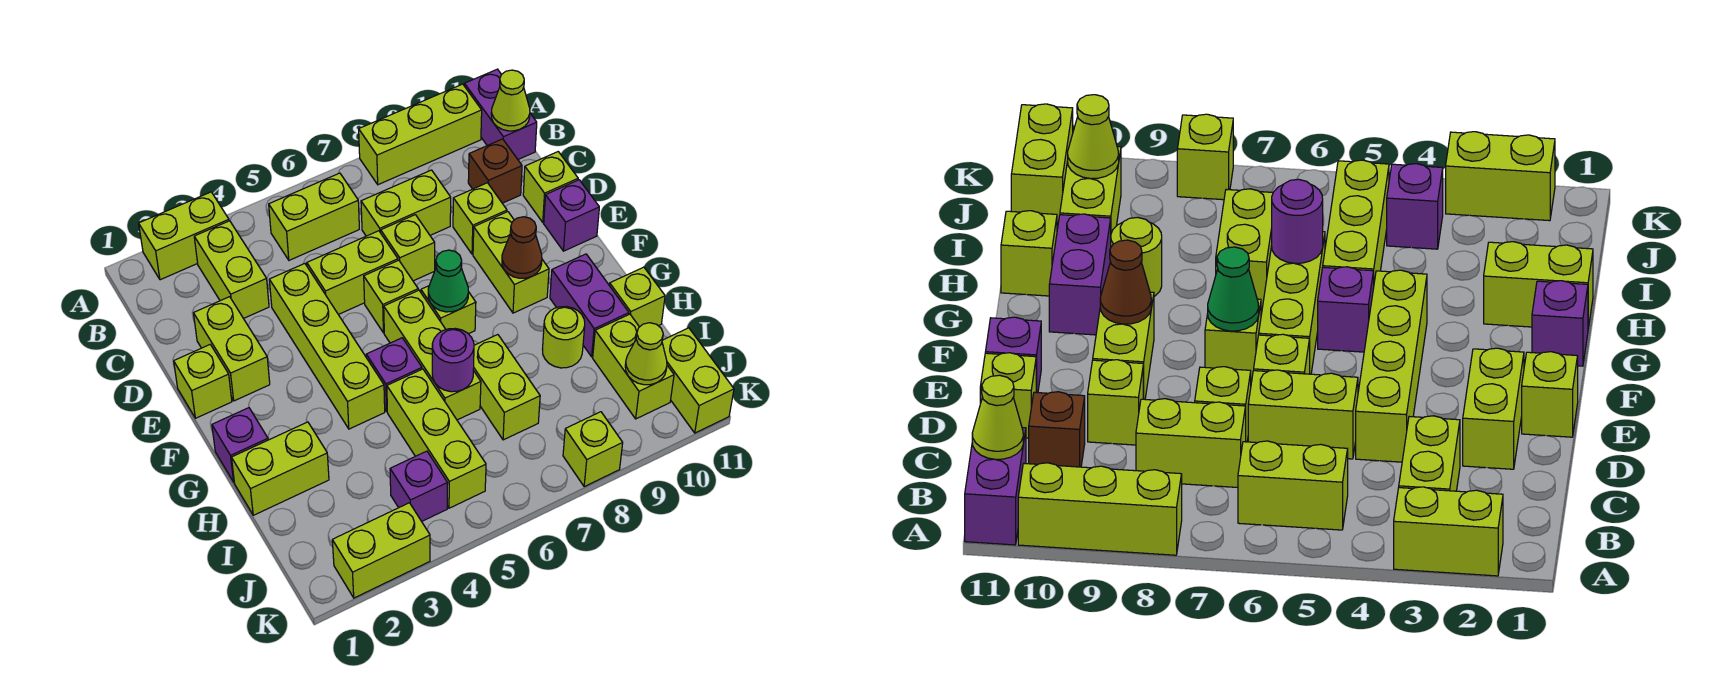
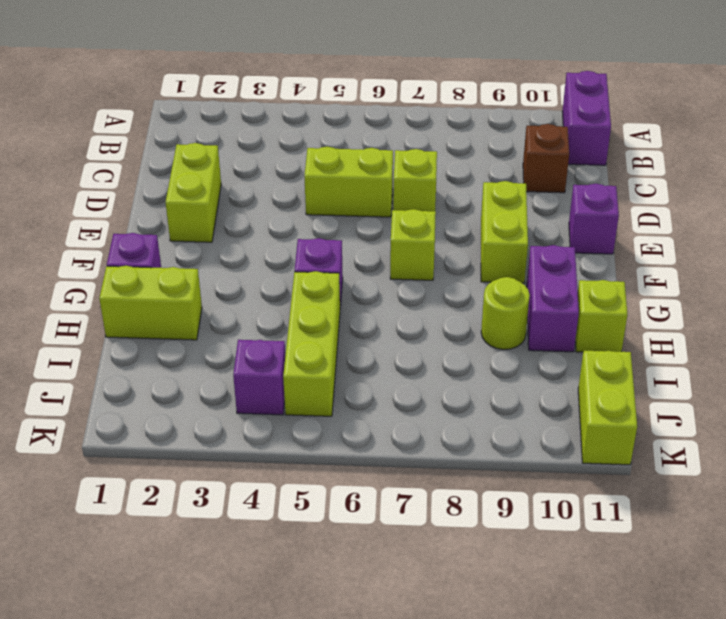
none -> lime brick A2:A3 level 1
none -> lime brick A8:A10 level 1
none -> lime brick B3:C3 level 1
none -> lime brick B5:B6 level 1

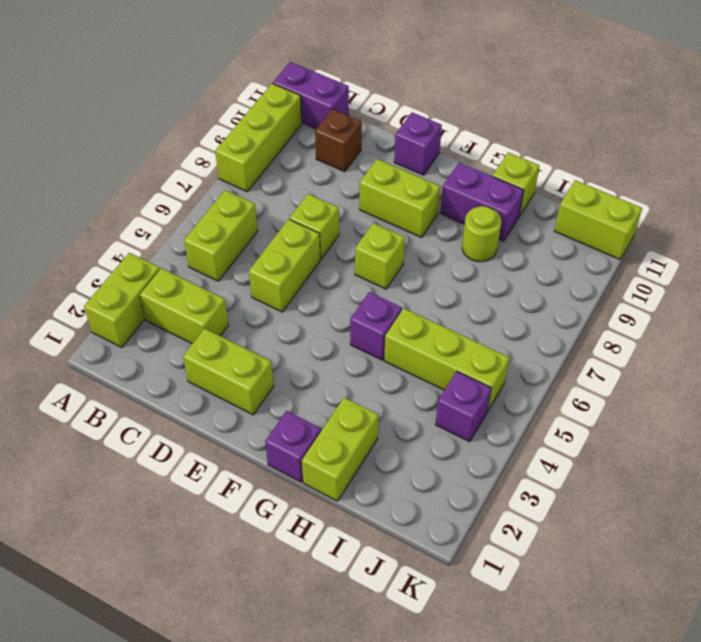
none -> lime brick C7:C8 level 1
none -> lime brick D4:G4 level 1
none -> lime brick D9 level 1
none -> lime brick D11 level 1

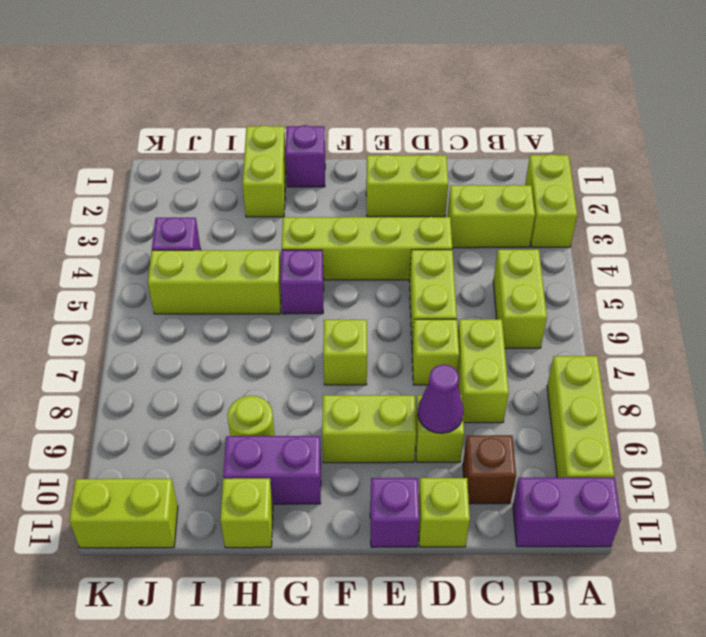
purple cone D9 level 2 -> none
none -> lime brick E1 level 1
none -> lime brick E6 level 1
none -> lime brick F6:H6 level 1
none -> lime brick H7:I7 level 1

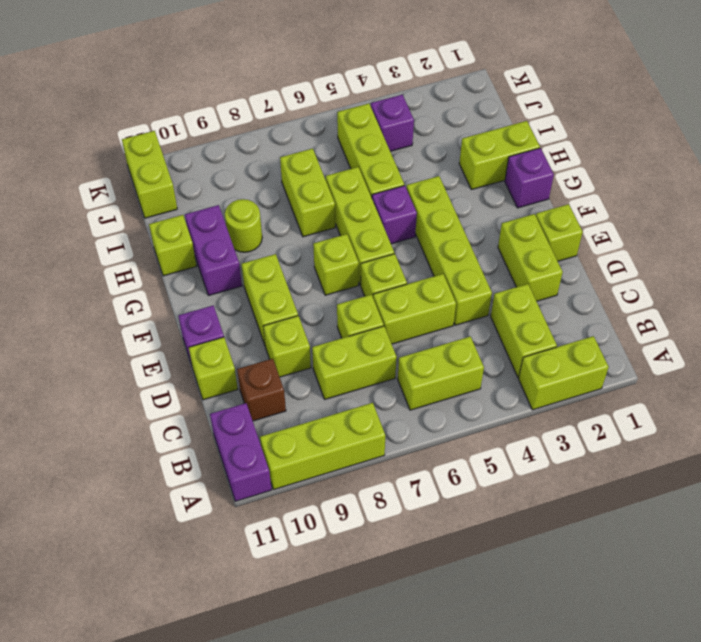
none -> lime brick I10:J10 level 1
none -> lime brick K2:K3 level 1
none -> lime brick K8 level 1
none -> lime cone B11 level 2

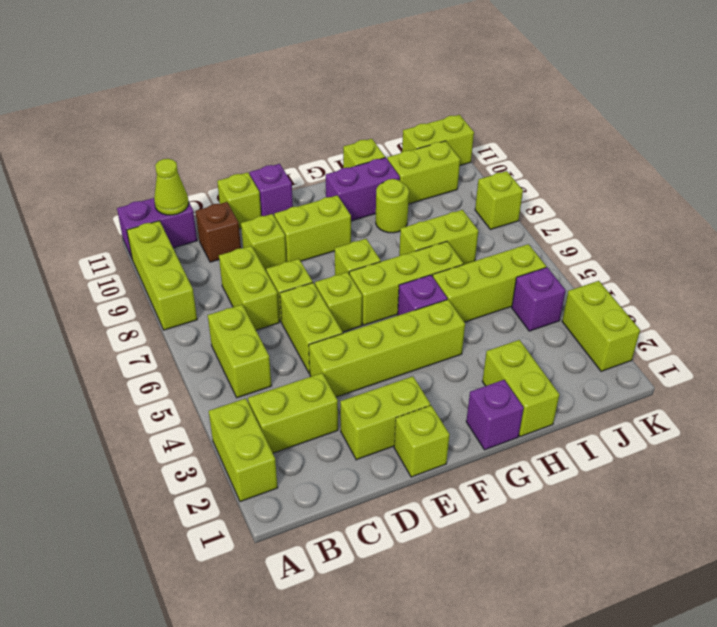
none -> green cone F7 level 2
none -> brown cone F9 level 2
none -> purple round brick H6 level 2
none -> lime cone J10 level 2

